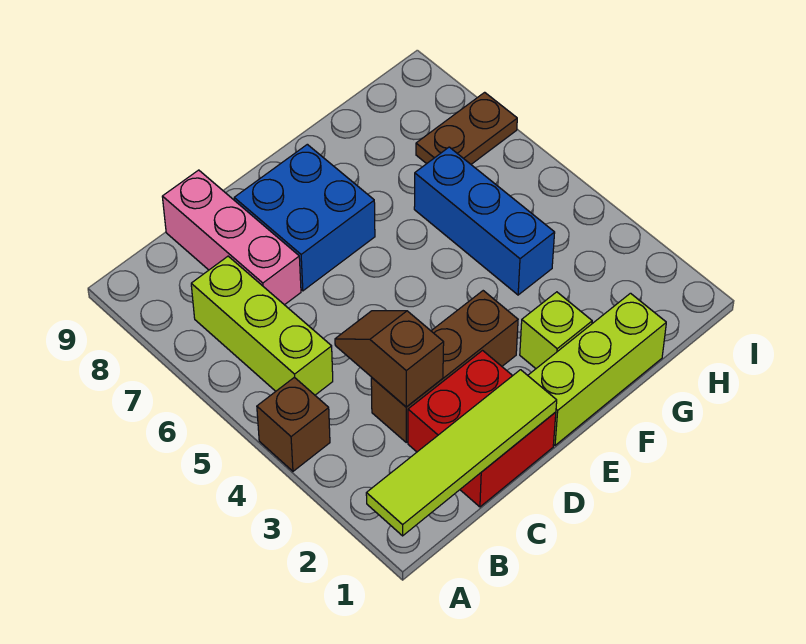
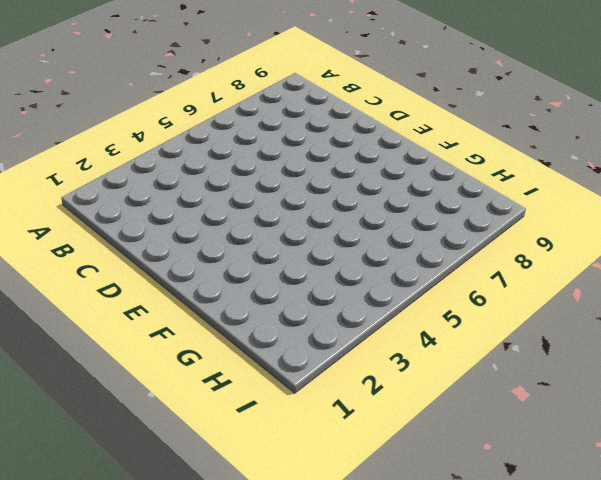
none -> brown brick A4 level 1
none -> lime brick B5:B7 level 1
none -> red brick C1:D2 level 1

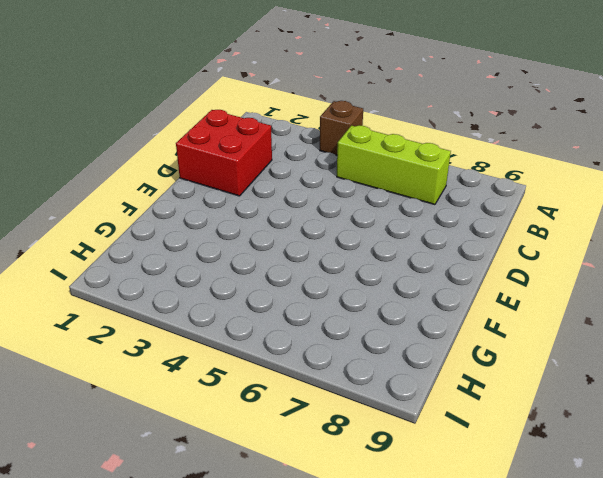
none -> brown brick C3:E3 level 1
none -> pink brick C7:C9 level 1
none -> blue brick D7:E8 level 1

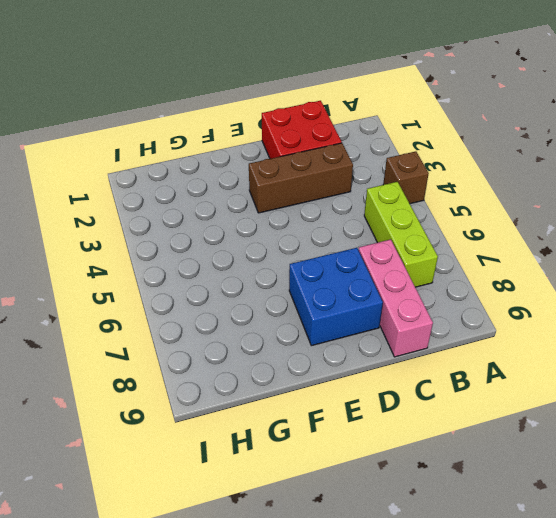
none -> lime brick E1:G1 level 1
none -> lime brick F2 level 1
none -> blue brick G4:G6 level 1

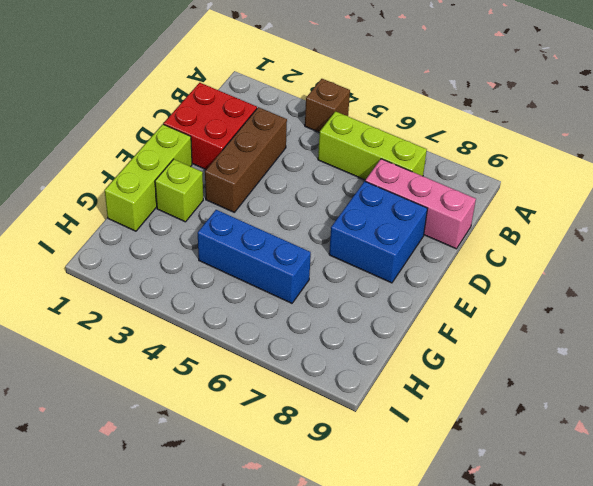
none -> brown plate H7:I7 level 1
none -> lime tile A1:D1 level 2
none -> brown slope C3:C4 level 2 top 3

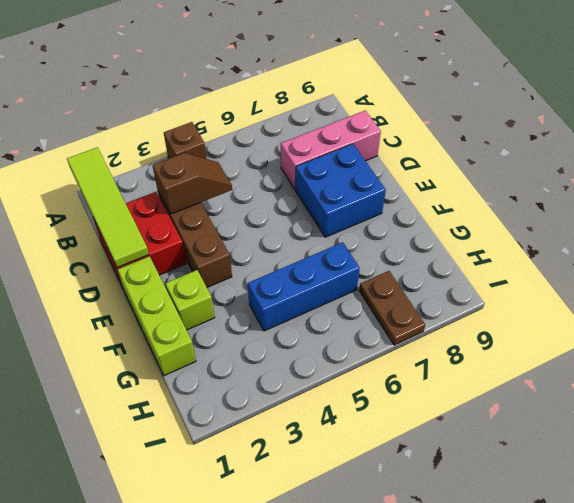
none -> lime brick B5:B7 level 1

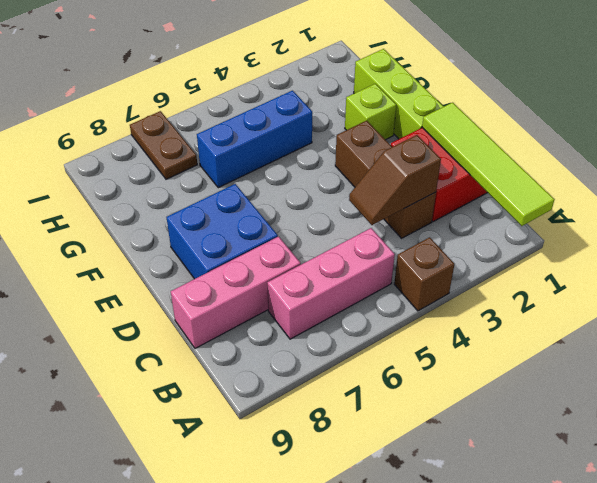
pink brick B5:B7 level 1 -> lime brick B5:B7 level 1

